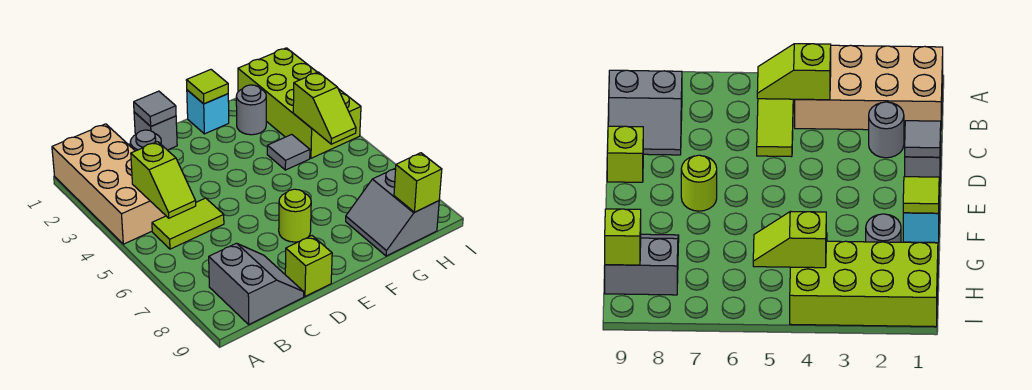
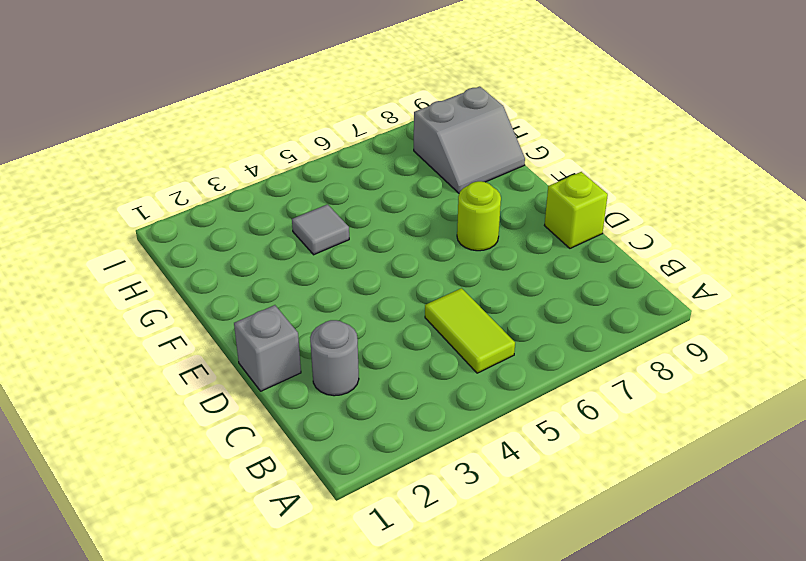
none -> tan brick A1:B4 level 1
none -> grey slope B8:C9 level 1 top B
none -> cyan brick F1 level 1

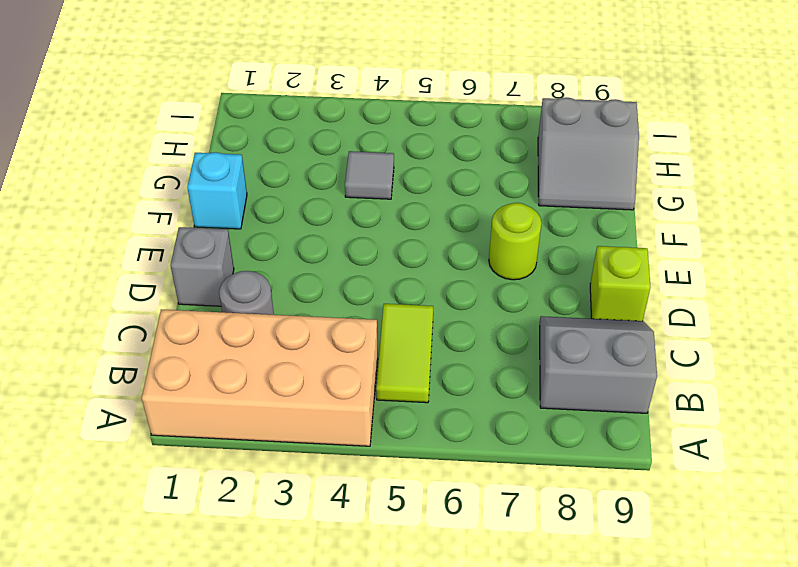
none -> grey round brick G2 level 1
none -> lime brick H1:I4 level 1
none -> lime slope B4:B5 level 2 top 4

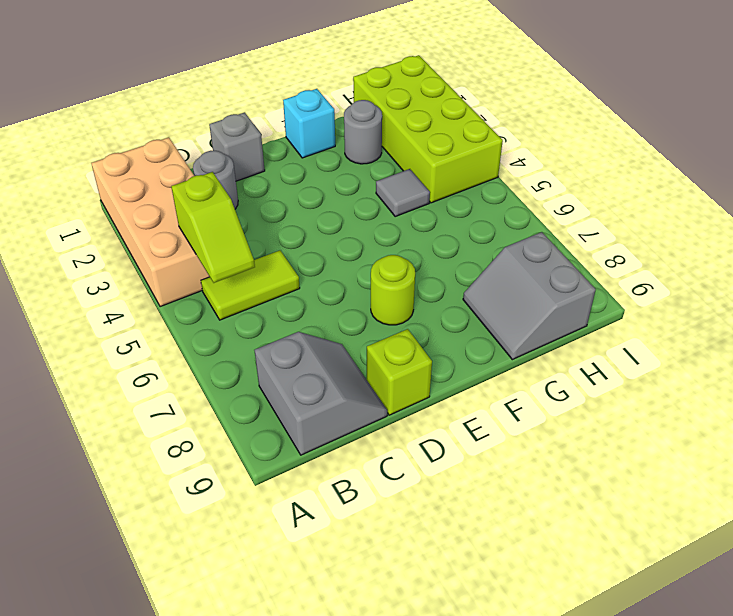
none -> grey tile D1 level 2
none -> lime tile F1 level 2
none -> lime slope H4:H5 level 2 top 4

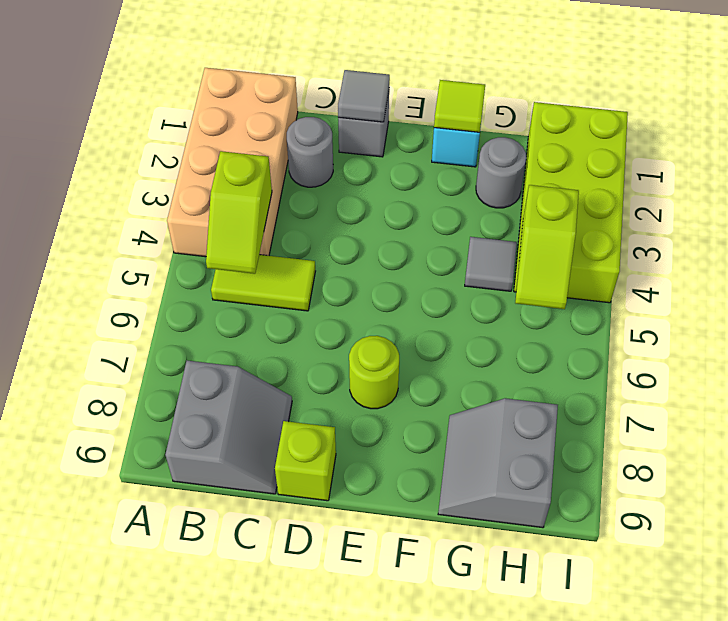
none -> lime brick H9 level 2

